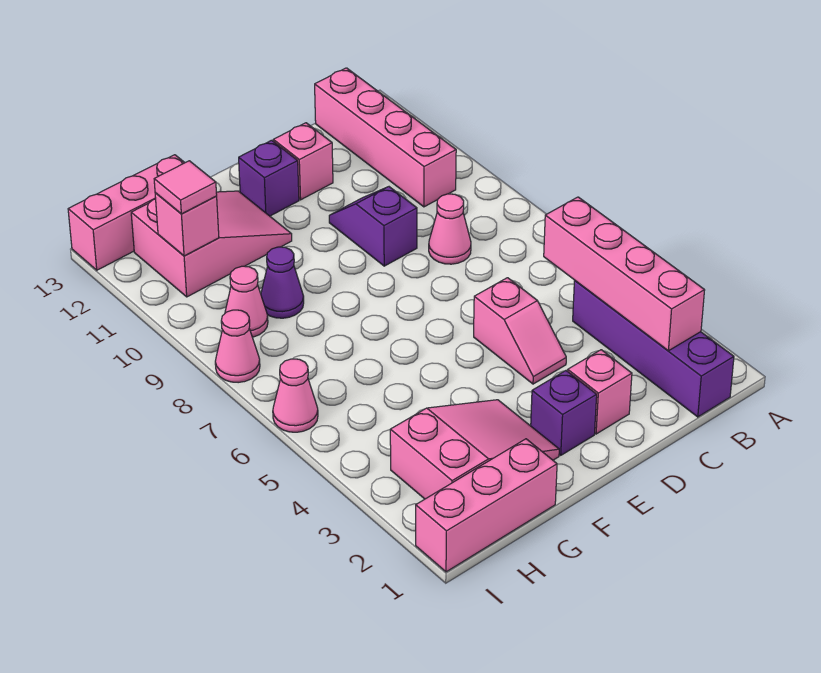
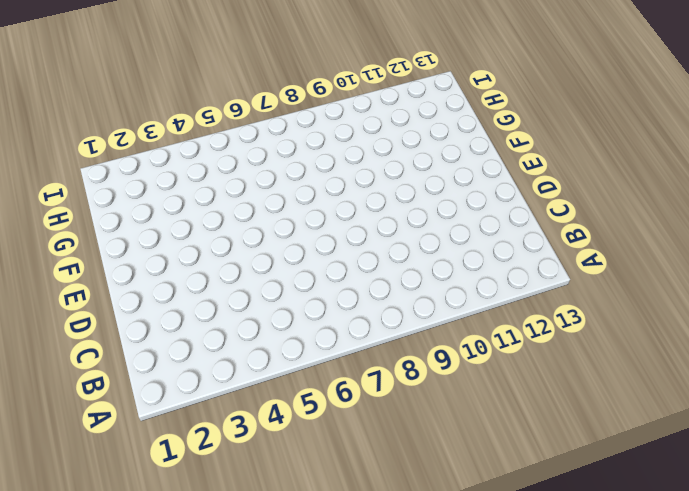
none -> purple brick B1:B4 level 1
none -> pink brick B10:B13 level 1
none -> pink cone C8 level 1

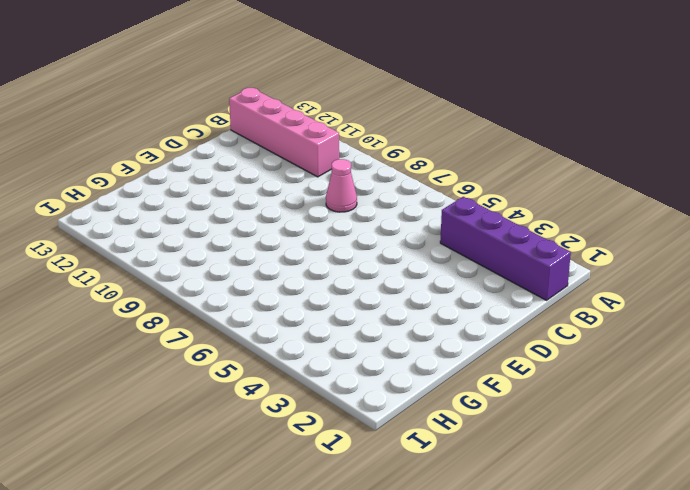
none -> pink brick D2 level 1
none -> pink slope D4:D5 level 1 top 5
none -> purple slope D9:D10 level 1 top 9

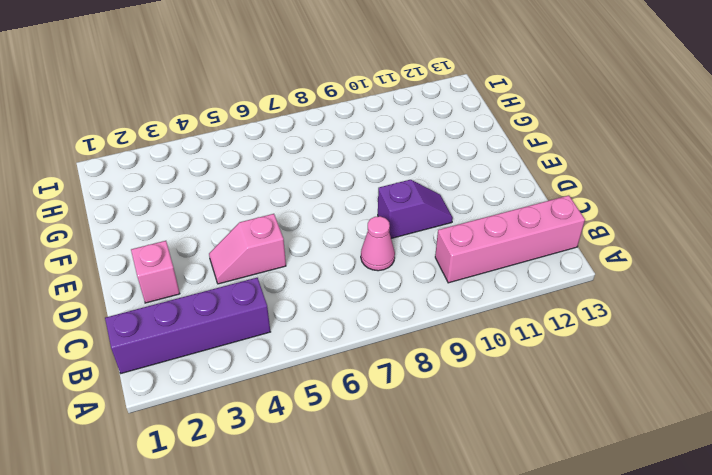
none -> pink brick D12 level 1
none -> purple brick E2 level 1
none -> purple brick E12 level 1

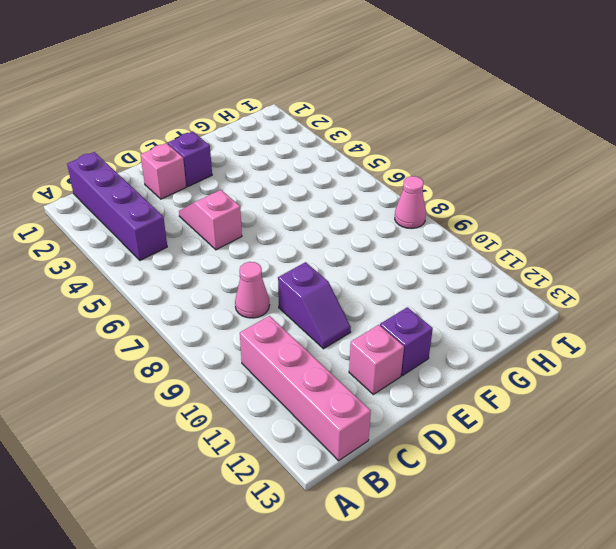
none -> pink slope F2:H3 level 1 top H
none -> pink slope F11:H12 level 1 top H
none -> pink brick G1:I1 level 1

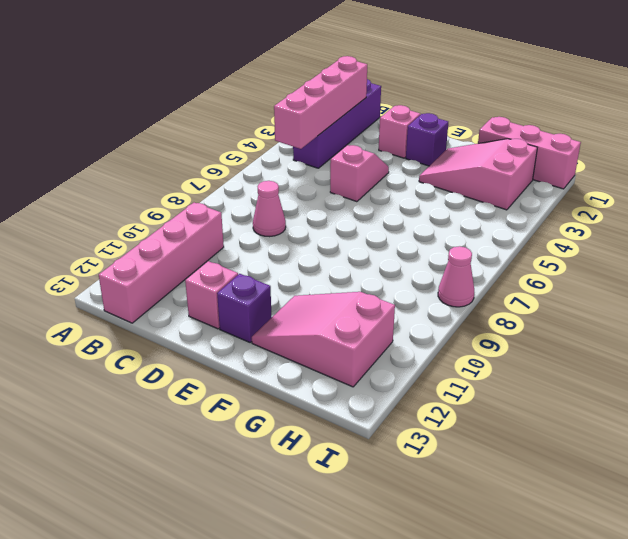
none -> purple slope D9:D10 level 1 top 9
none -> purple cone G9 level 1
none -> pink brick G13:I13 level 1

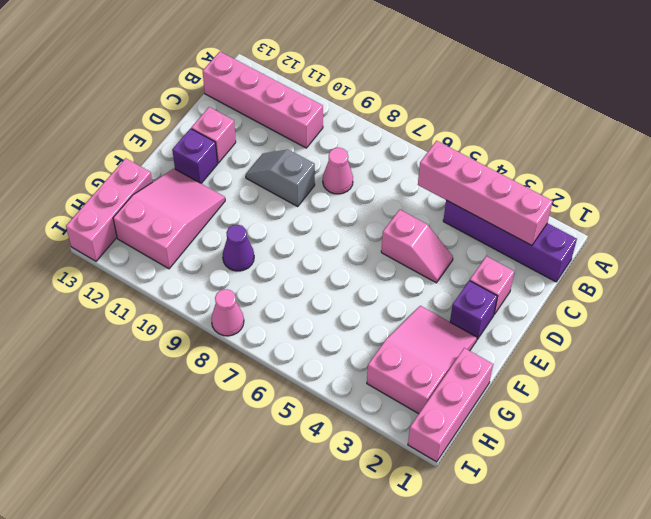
grey slope D9:D10 level 1 top 9 -> purple slope D9:D10 level 1 top 9
none -> pink cone H9 level 1
none -> pink cone I6 level 1
none -> pink brick H11 level 2

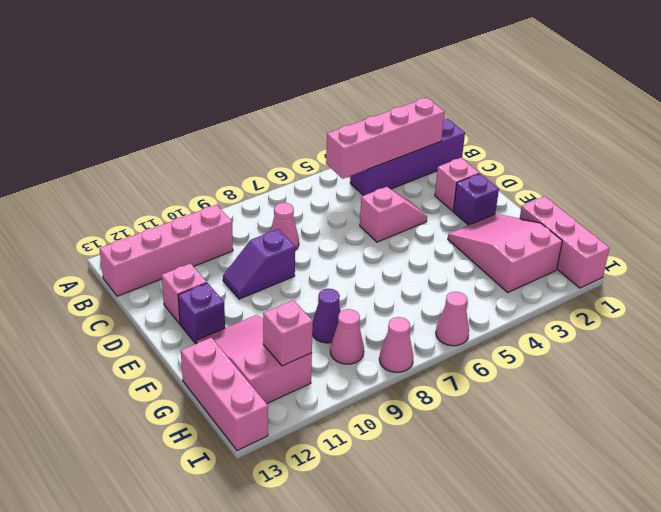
none -> pink tile H11 level 3

